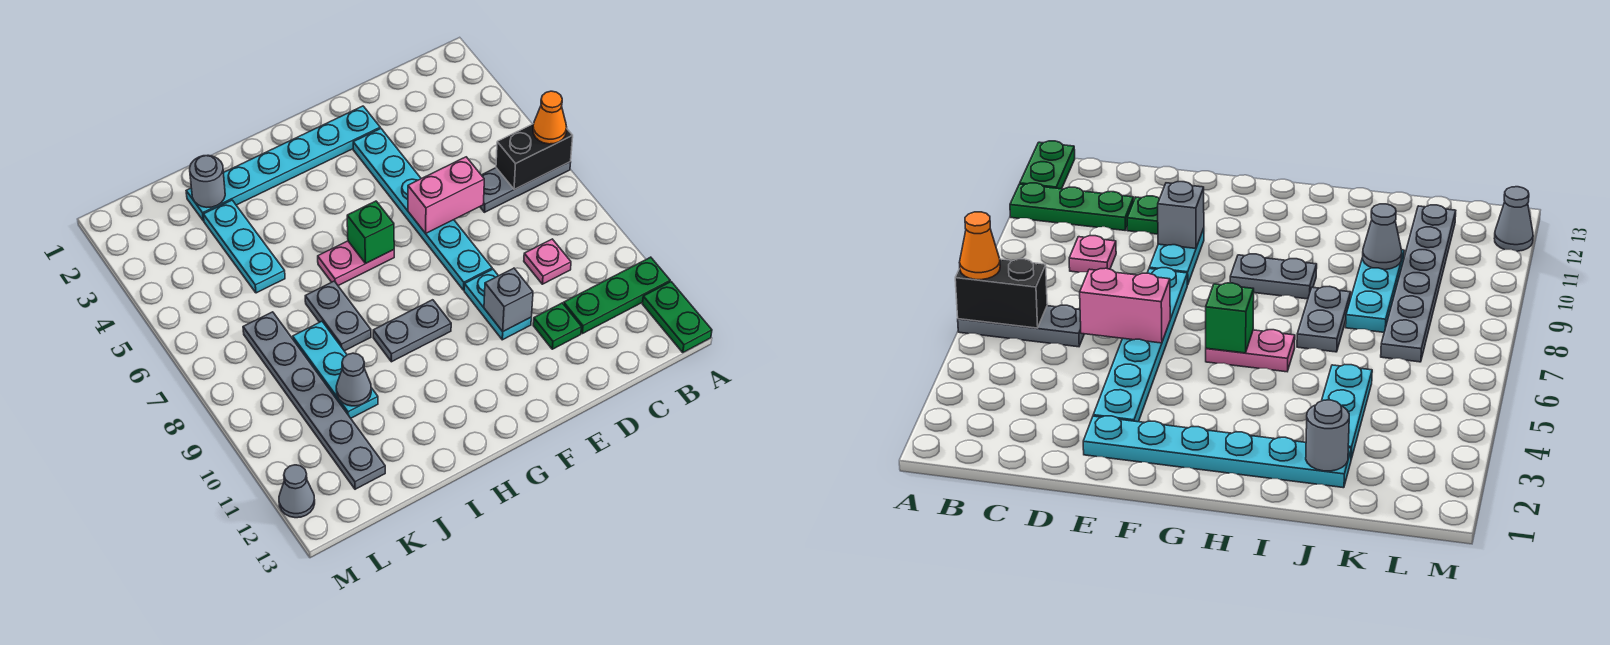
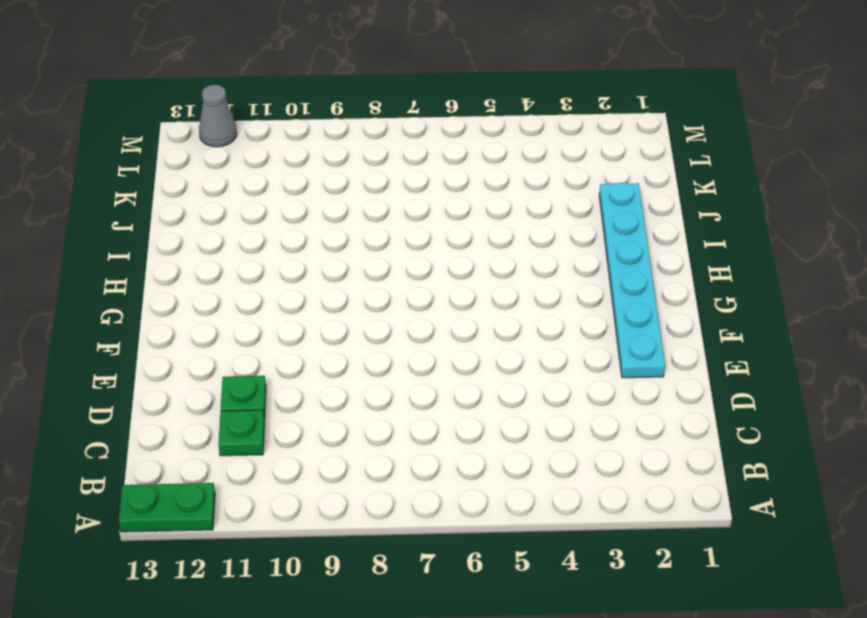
green plate C11 level 1 -> green plate A11:C11 level 1
none -> grey plate A6:C6 level 1
none -> pink plate C9 level 1
none -> cyan plate E3:E8 level 1

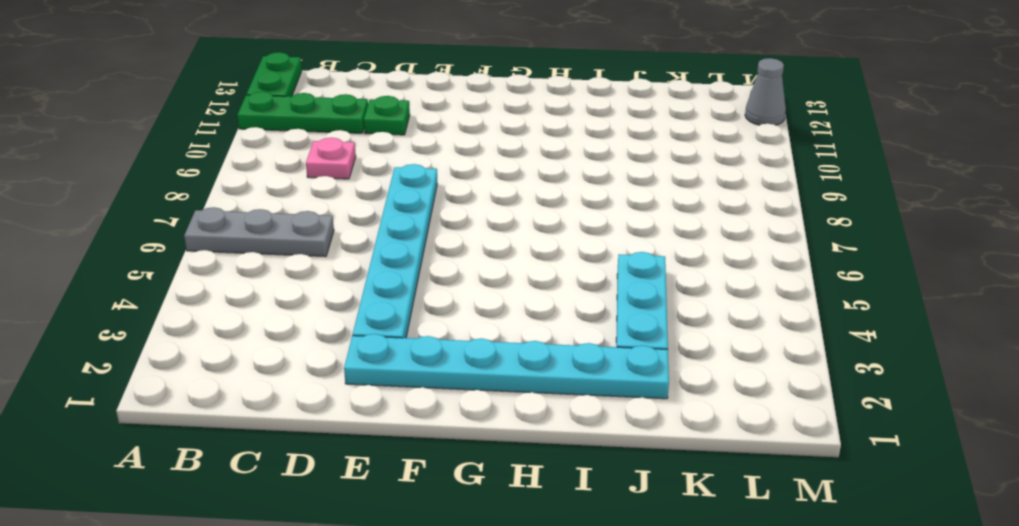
none -> cyan plate E9:E10 level 1
none -> pink plate G6:H6 level 1
none -> grey plate G9:H9 level 1

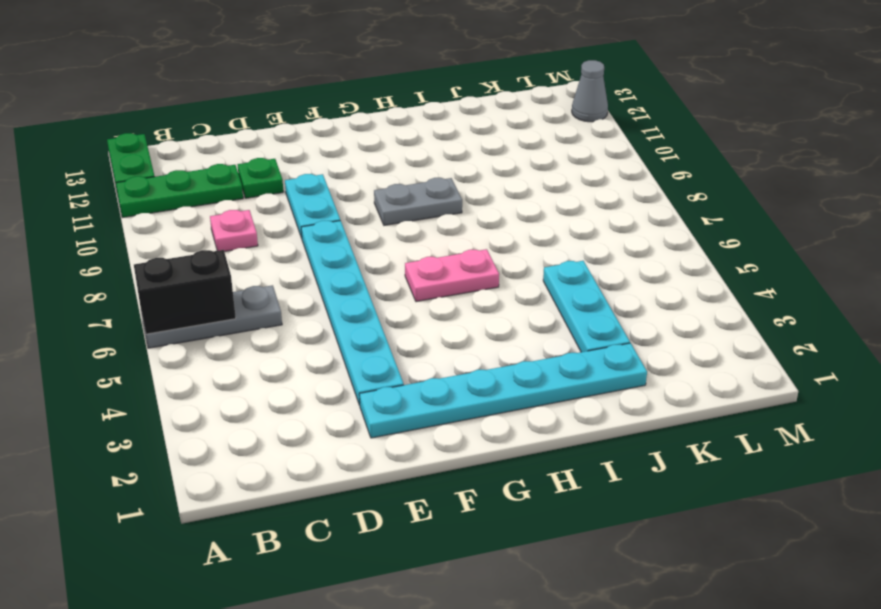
none -> grey plate I7:I8 level 1
none -> cyan plate J8:J10 level 1
none -> grey plate K7:K12 level 1

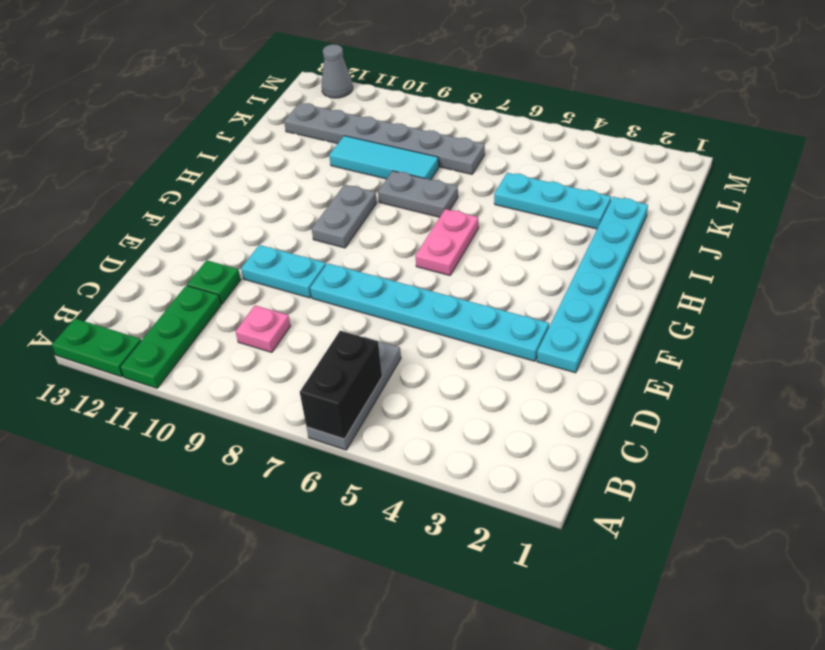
cyan tile J8:J10 level 1 -> cyan plate J8:J10 level 1
none -> pink brick D6:E6 level 2
none -> grey brick E10 level 2
none -> green brick G6 level 2

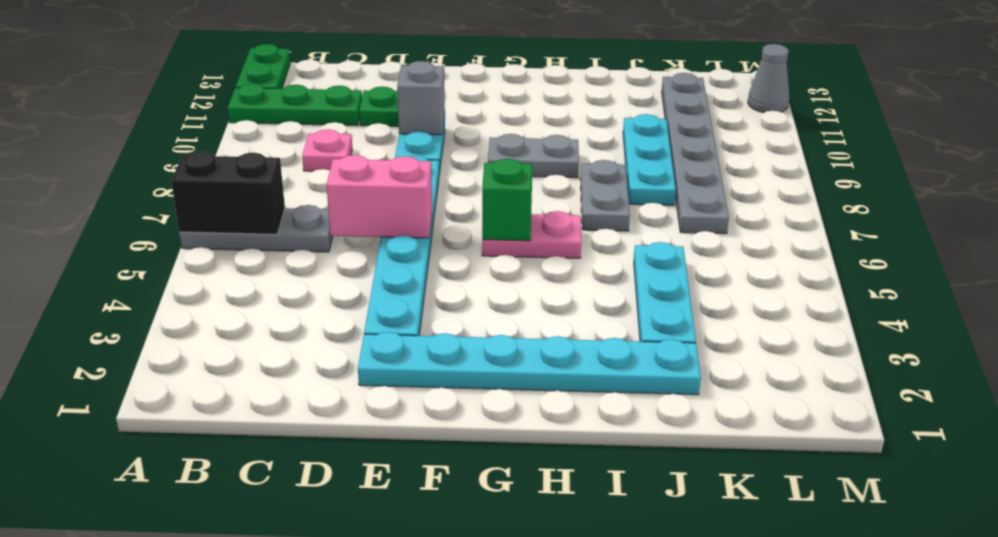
none -> grey round brick J2 level 2
none -> grey cone J10 level 2
none -> orange cone A6 level 3

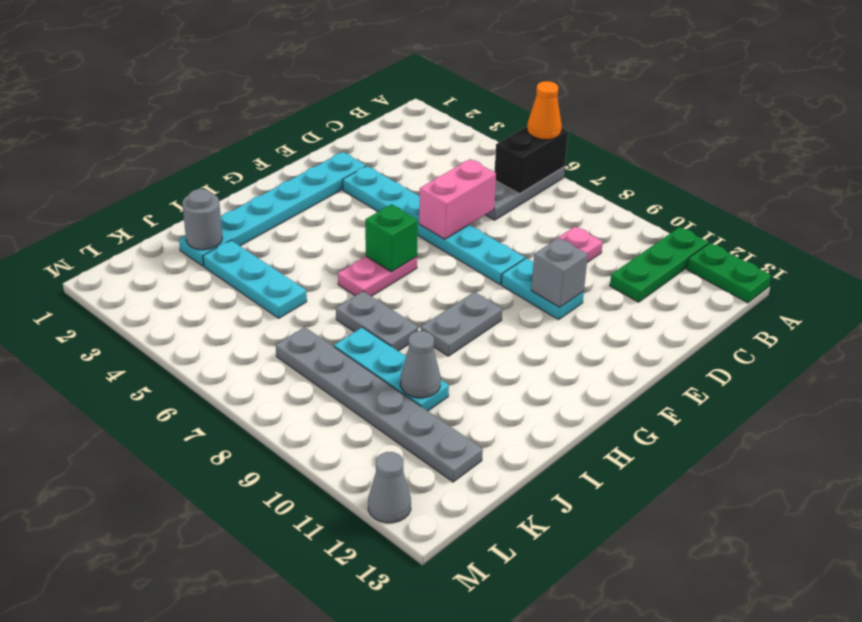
none -> green plate D11 level 1

